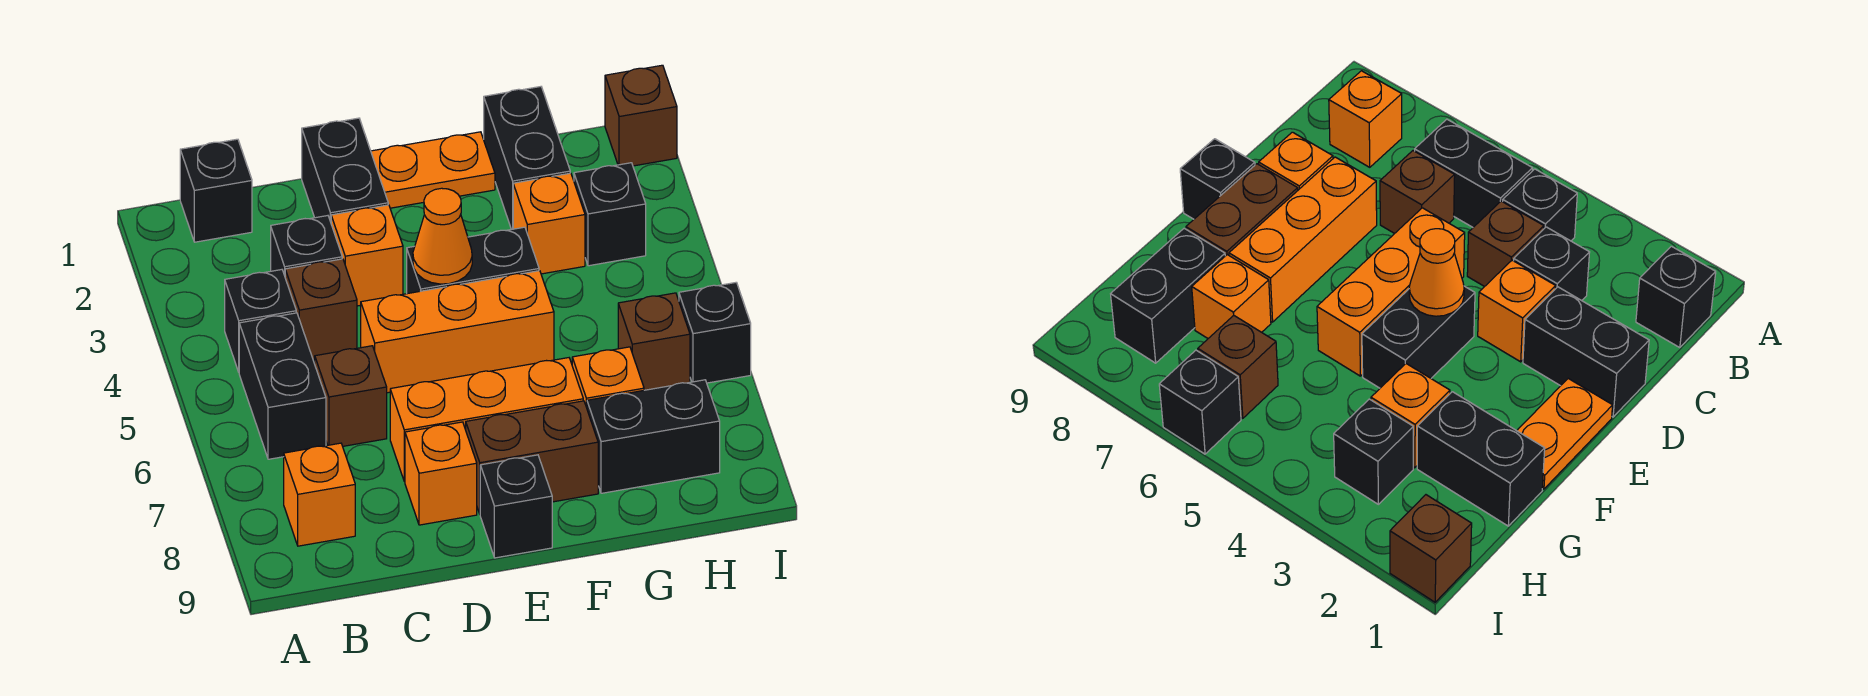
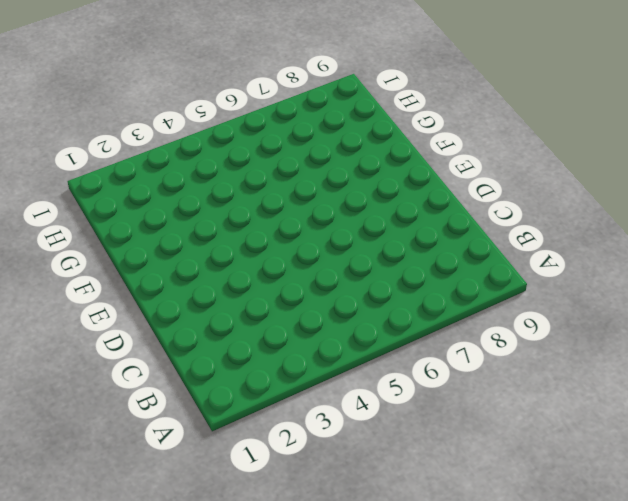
none -> black brick B1 level 1
none -> black brick B4 level 1
none -> black brick B5:B6 level 1

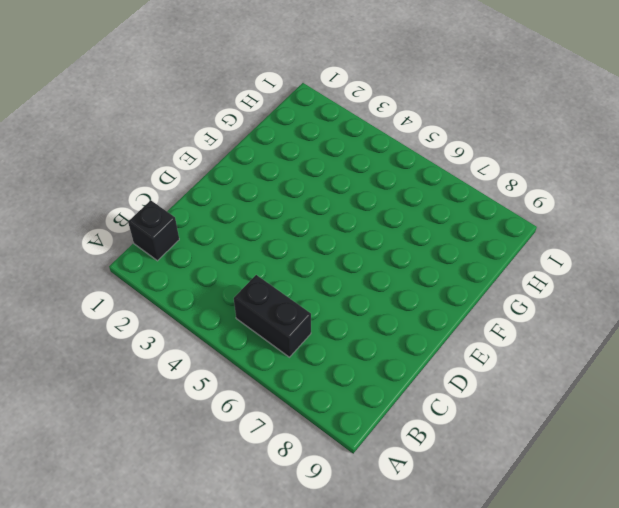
none -> black brick B4 level 1
none -> orange brick B8 level 1
none -> black brick C3 level 1

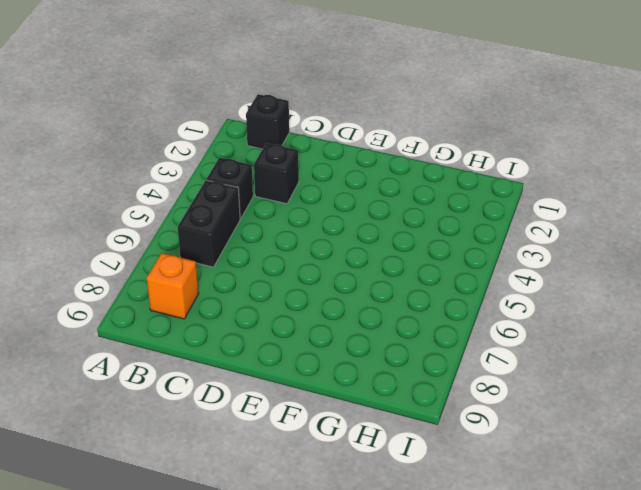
none -> brown brick C4 level 1
none -> brown brick C6 level 1
none -> black brick D1:D2 level 1

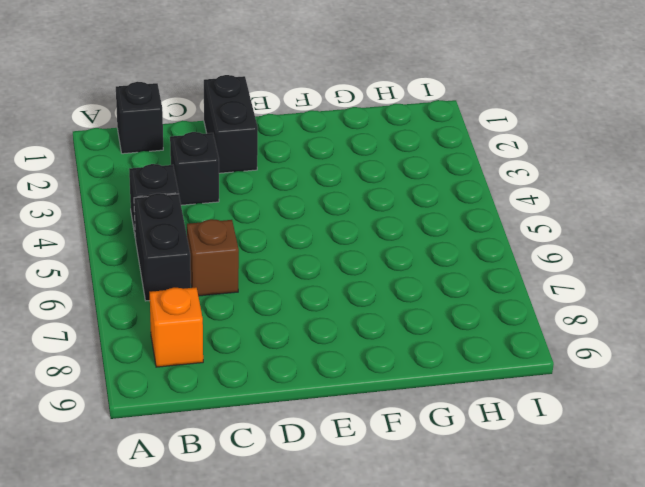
none -> brown brick C4 level 1
none -> orange brick D3 level 1
none -> orange brick D5:F5 level 1

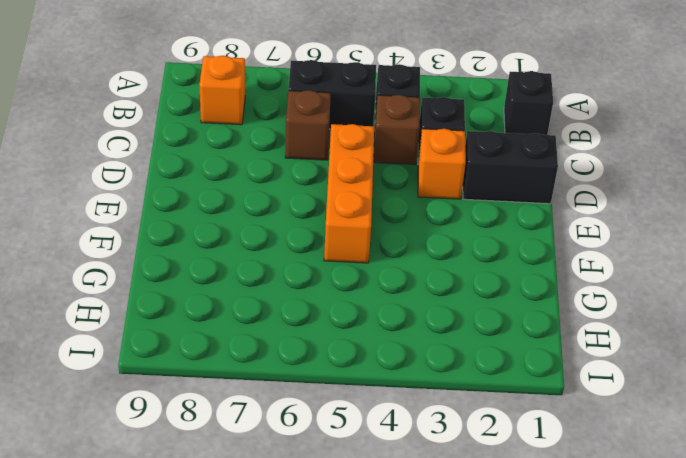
none -> orange brick D7:F7 level 1
none -> orange brick D8 level 1
none -> orange plate E1:F1 level 1

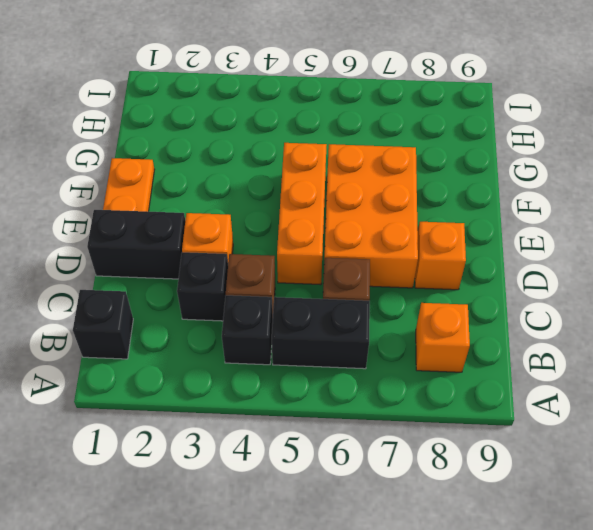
orange brick D6:F7 level 1 -> orange brick D7:F7 level 1
none -> black brick E4:F4 level 1
none -> brown brick E8:F8 level 1
none -> black brick E9 level 1

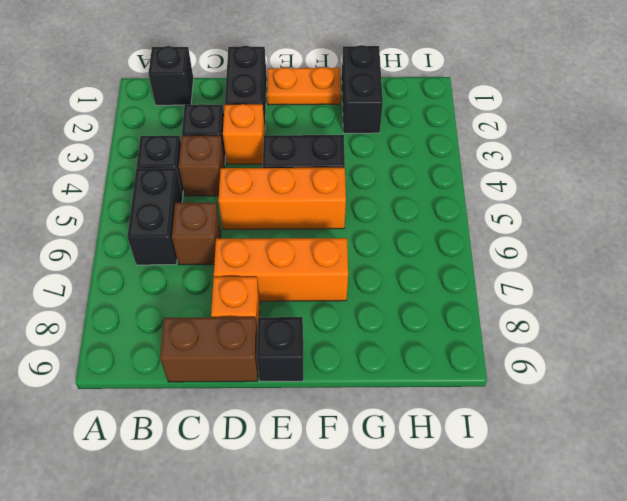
brown brick C9:D9 level 1 -> brown brick E8:F8 level 1
none -> orange brick B8 level 1
none -> orange brick G3 level 1
none -> orange brick G7 level 1

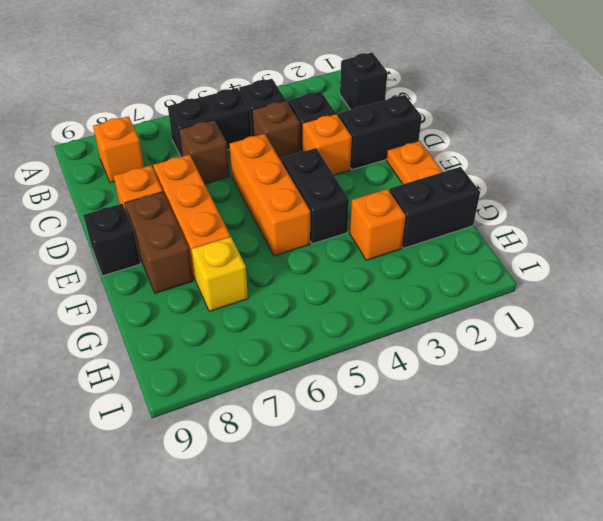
yellow brick G7 level 1 -> orange brick G7 level 1
none -> black brick G8:H8 level 1
none -> black brick H3 level 1
none -> brown brick H6 level 1

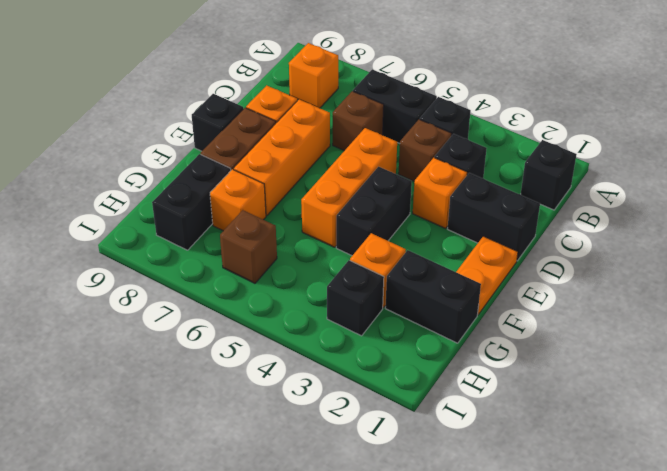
none -> brown brick I1 level 1
none -> black brick I6 level 1
none -> orange cone E4 level 2

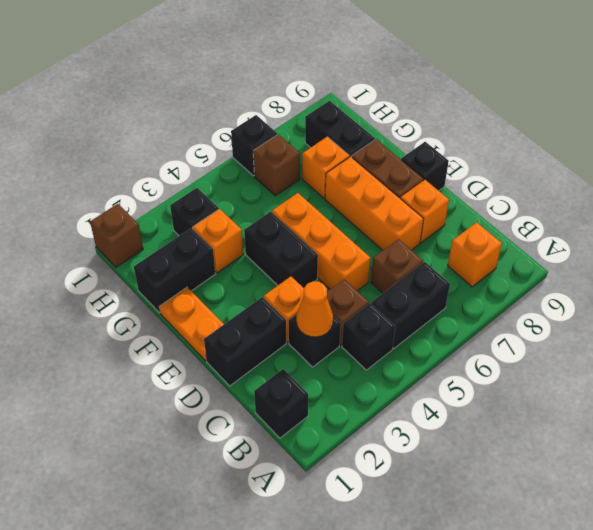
orange cone C3 level 2 -> orange cone E4 level 2

